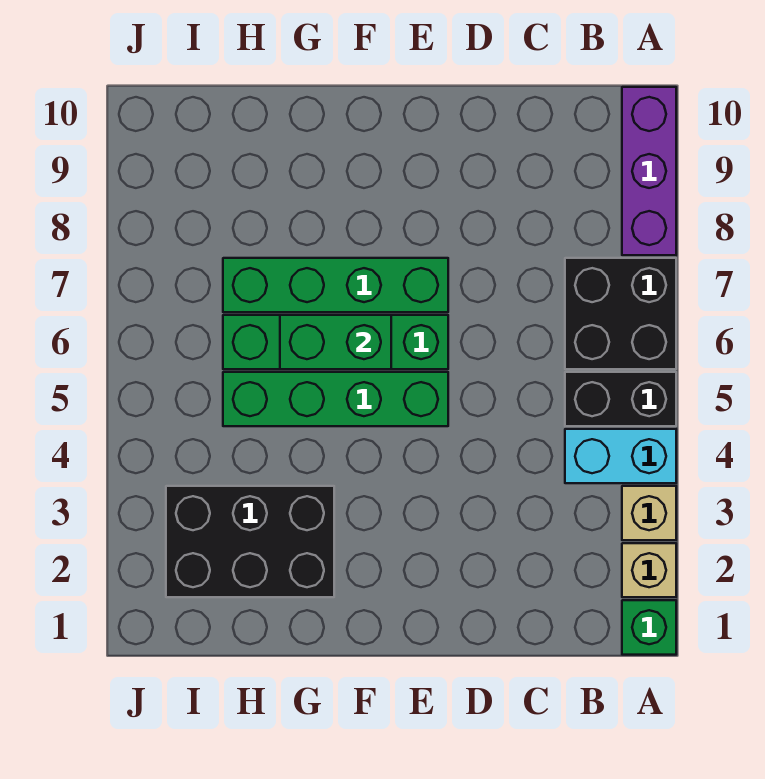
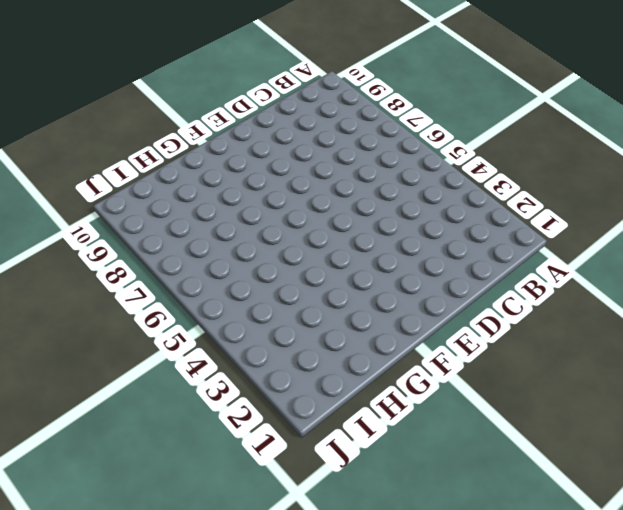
none -> green brick A1 level 1
none -> tan brick A2 level 1
none -> tan brick A3 level 1

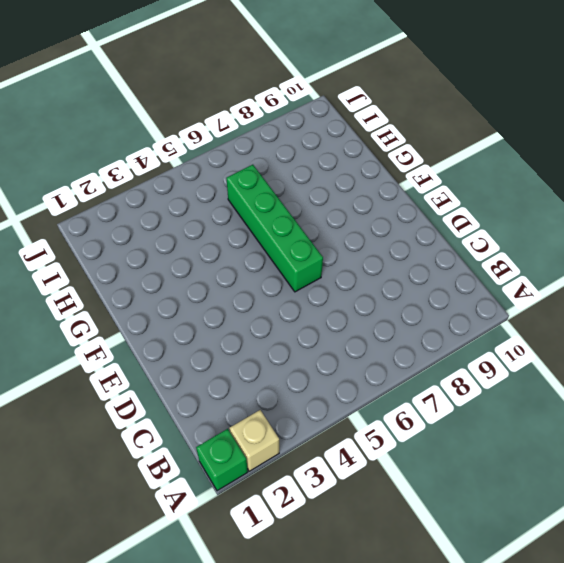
none -> tan brick A3 level 1
none -> cyan brick A4:B4 level 1
none -> black brick A5:B5 level 1

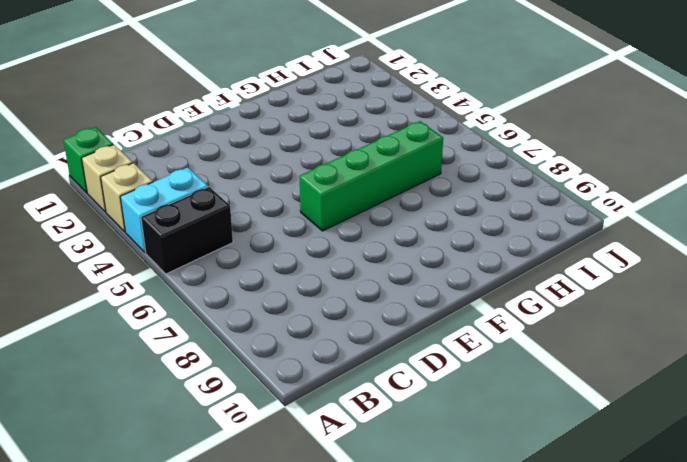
none -> black brick A6:B7 level 1
none -> purple brick A8:A10 level 1
none -> green brick E5:H5 level 1

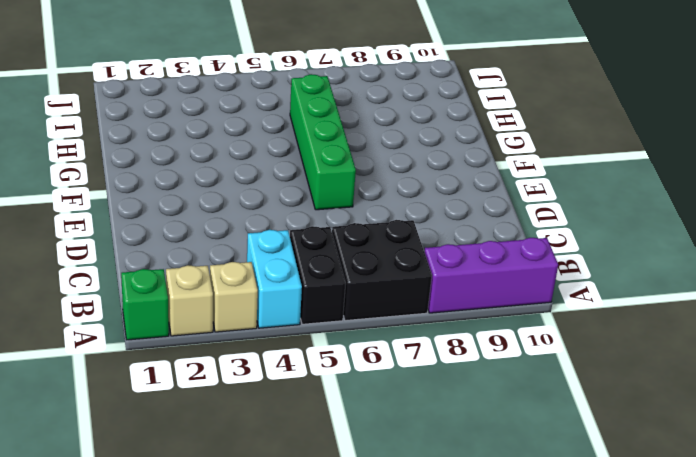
none -> green brick E5:H5 level 1
none -> green brick E7:H7 level 1
none -> black brick G2:I3 level 1

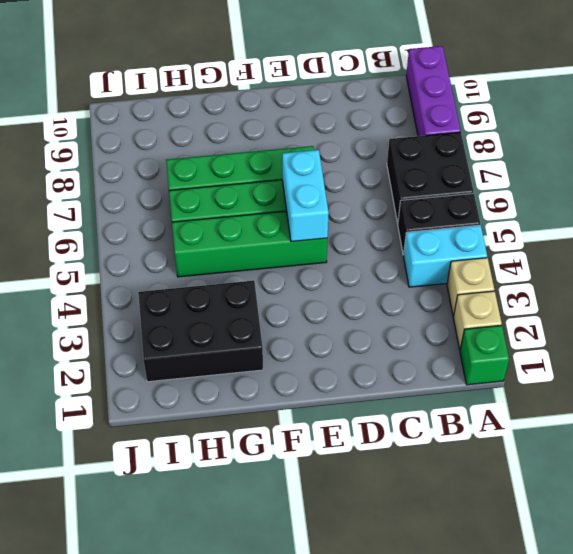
cyan brick E5:E6 level 2 -> none
none -> green brick F6:G6 level 2

